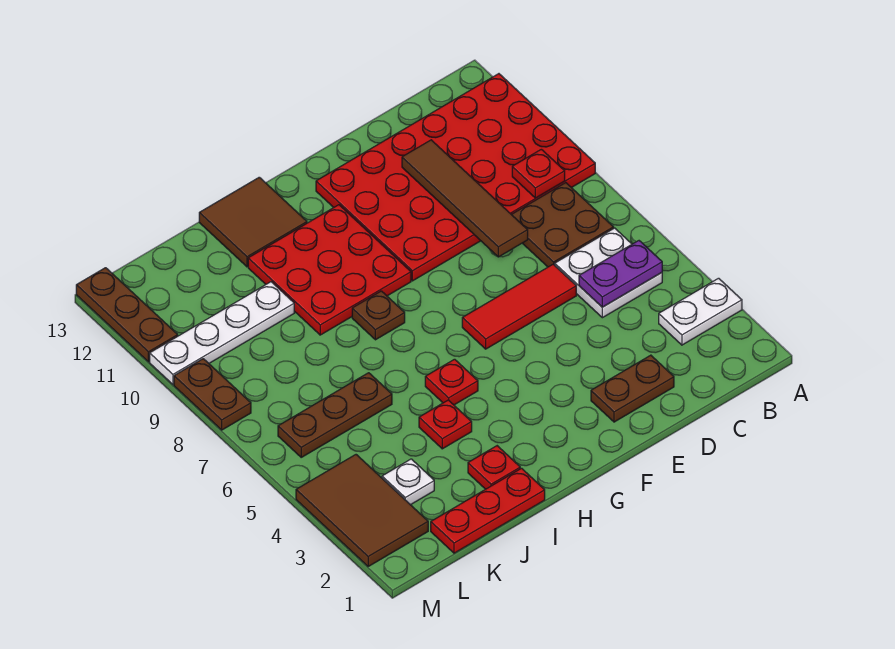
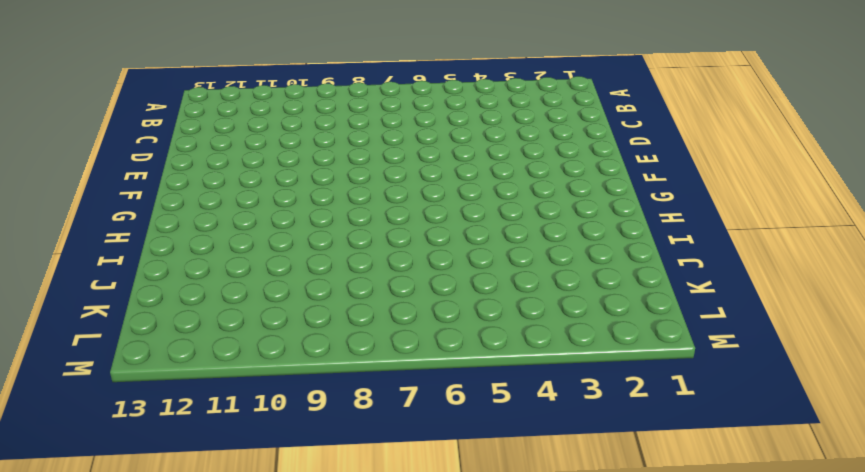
none -> white plate A3:B3 level 1
none -> red plate A9:F12 level 1
none -> white plate B5:C6 level 1

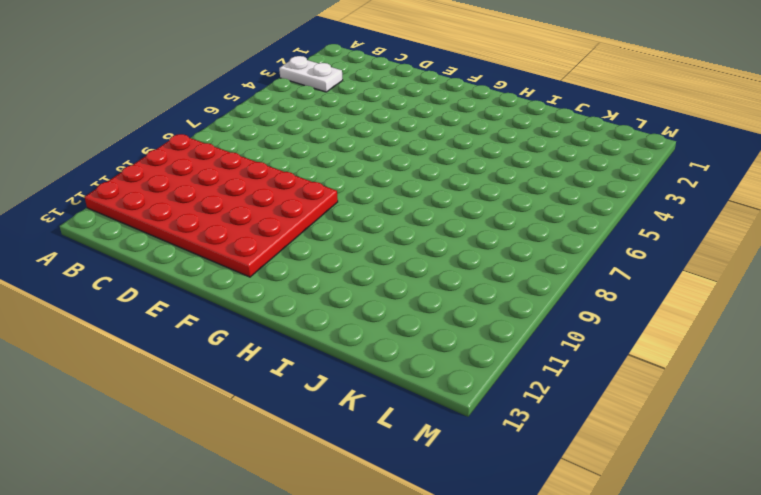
none -> white plate B5:C6 level 1
none -> brown plate B7:C8 level 1
none -> brown plate D2:E2 level 1

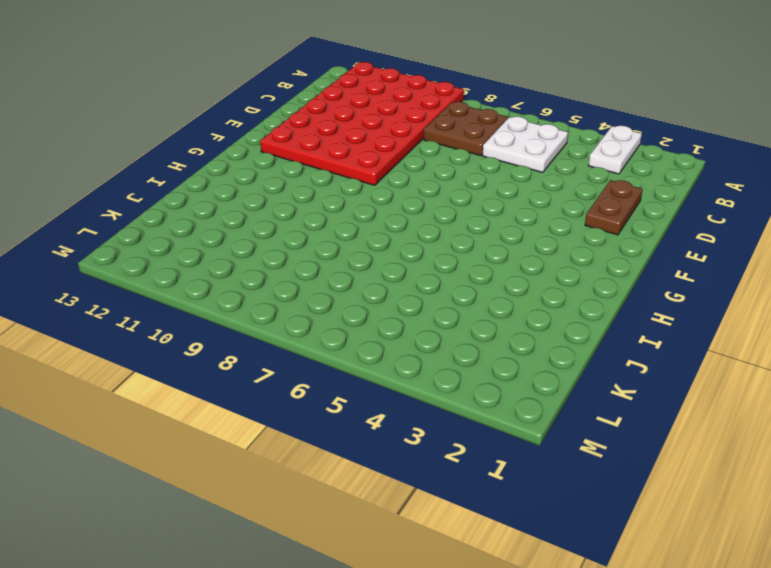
none -> red tile D6:F6 level 1
none -> red plate G9:I11 level 1
none -> red plate H5 level 1

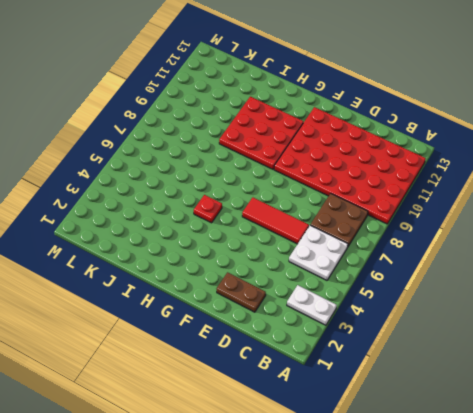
none -> brown plate H8 level 1
none -> brown tile H12:I13 level 1
none -> red plate I1:K1 level 1

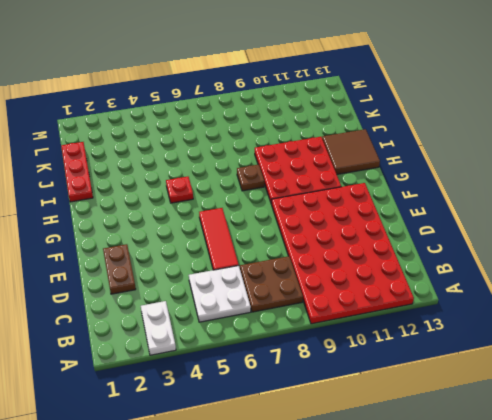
none -> red plate I2 level 1
none -> red plate I4 level 1
none -> brown plate J6:L6 level 1

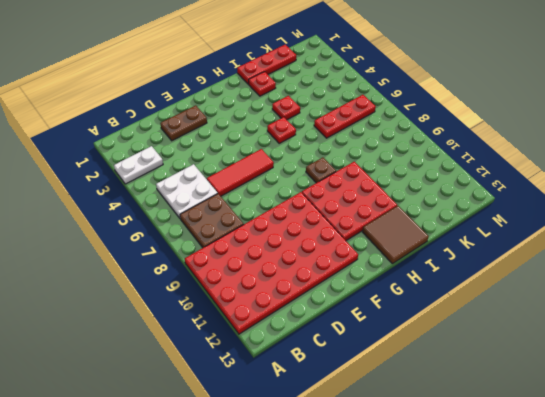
red plate J6:L6 level 1 -> brown plate J6:L6 level 1
none -> white plate J10:M10 level 1
none -> white plate K3 level 1
none -> brown tile L2:M4 level 1

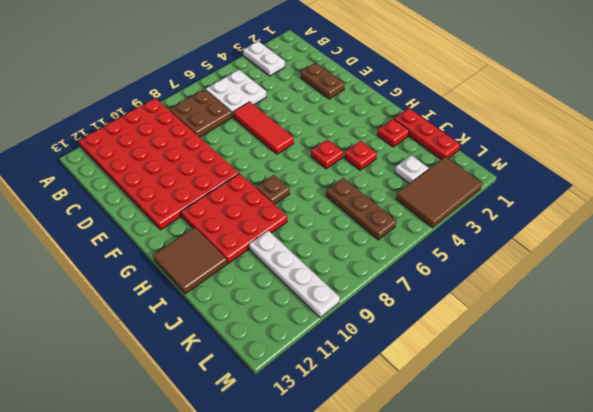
none -> brown plate M8:M9 level 1
none -> brown plate M11:M13 level 1
none -> purple plate B5:C5 level 2

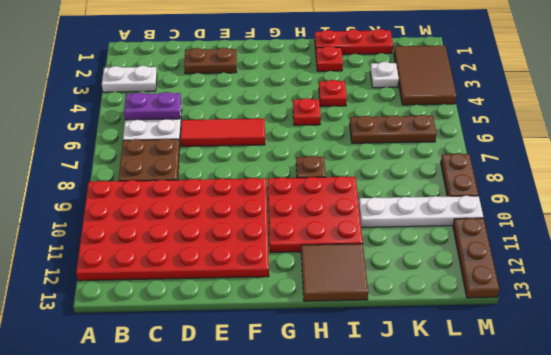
none -> red plate B9 level 2
none -> brown tile D8:D11 level 2

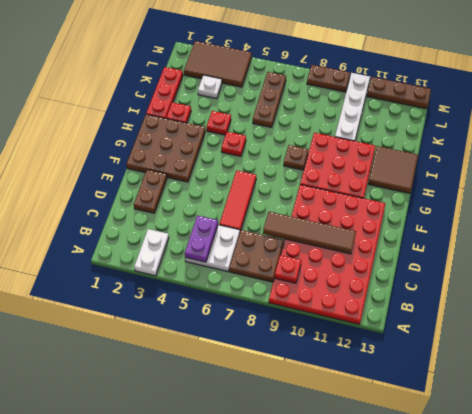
brown plate F1:H3 level 1 -> none

